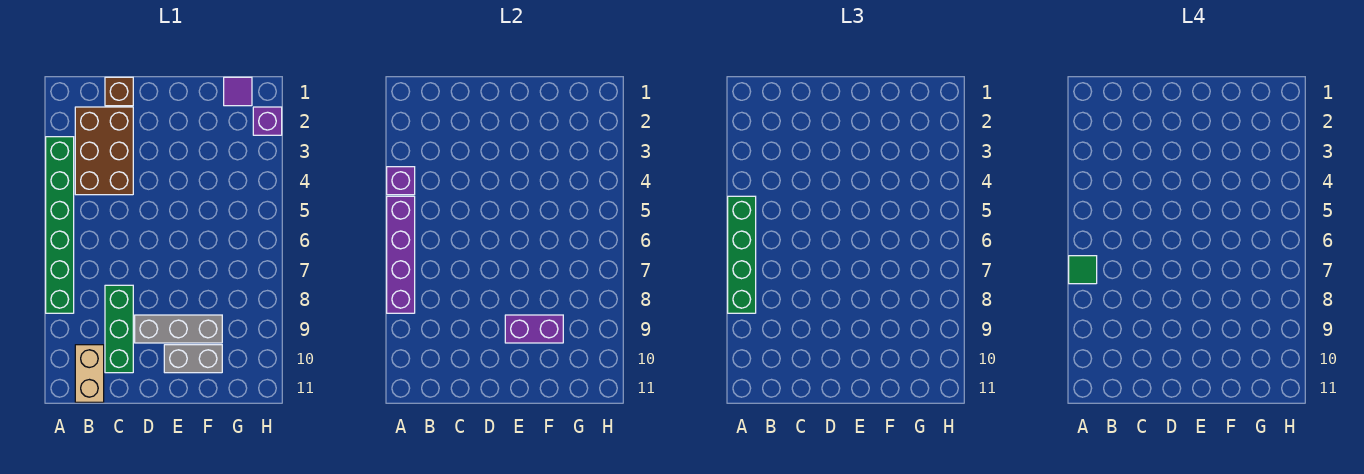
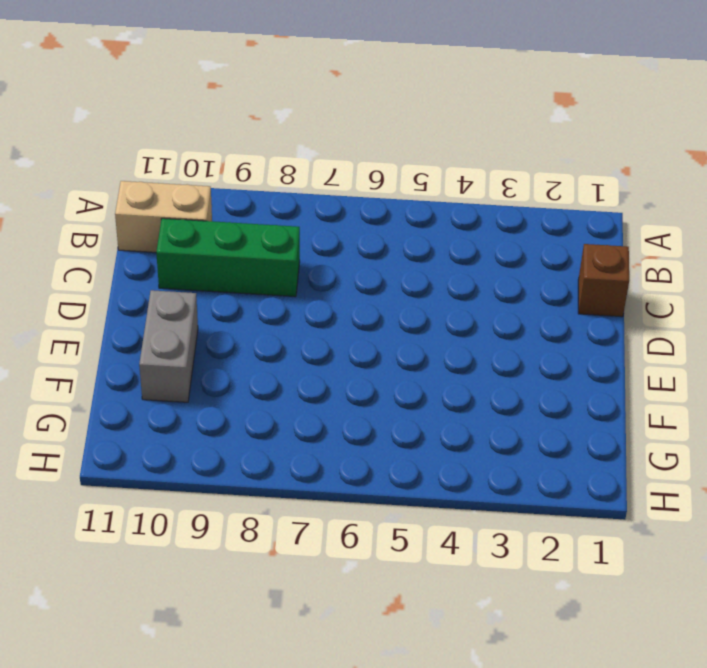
none -> green brick A3:A8 level 1
none -> brown brick B2:C4 level 1
none -> grey brick D9:F9 level 1

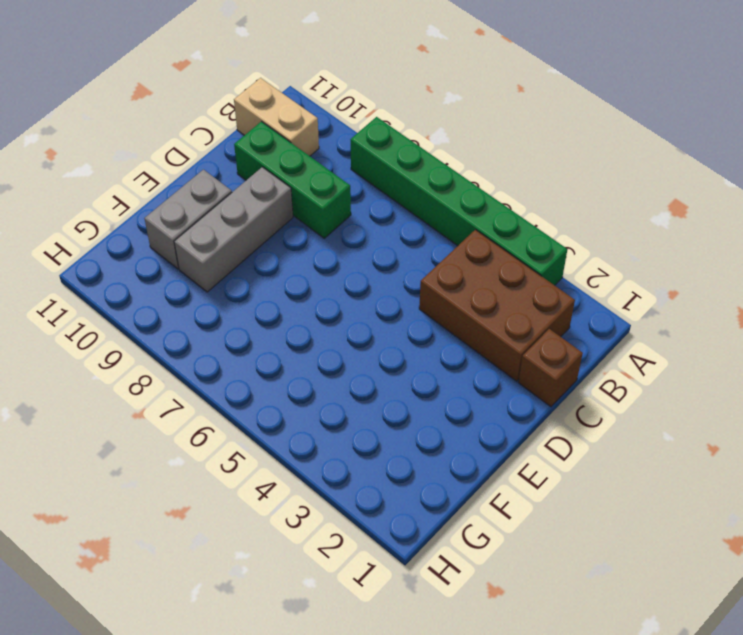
none -> purple tile G1 level 1
none -> purple brick H2 level 1
none -> purple brick A4 level 2

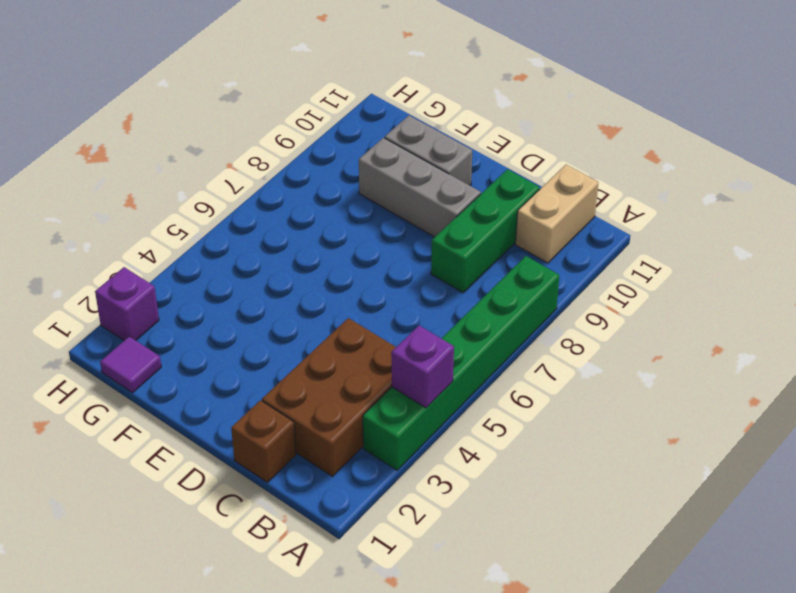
none -> purple brick A5:A8 level 2
none -> purple brick E9:F9 level 2
none -> green brick A5:A8 level 3

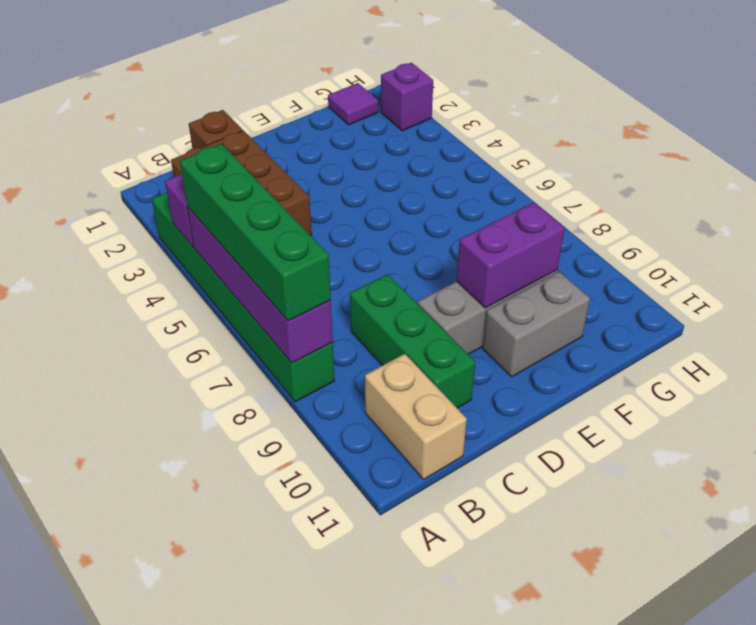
none -> green tile A7 level 4

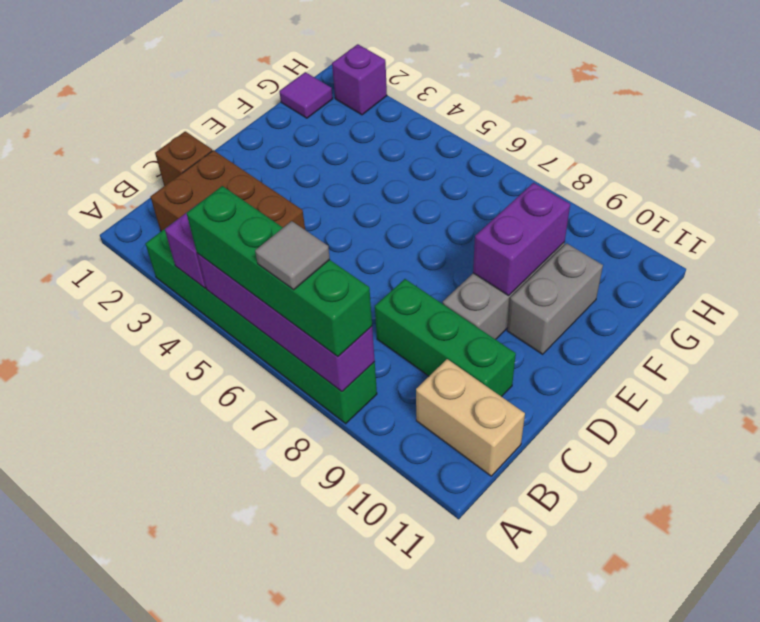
grey tile A7 level 4 -> green tile A7 level 4

